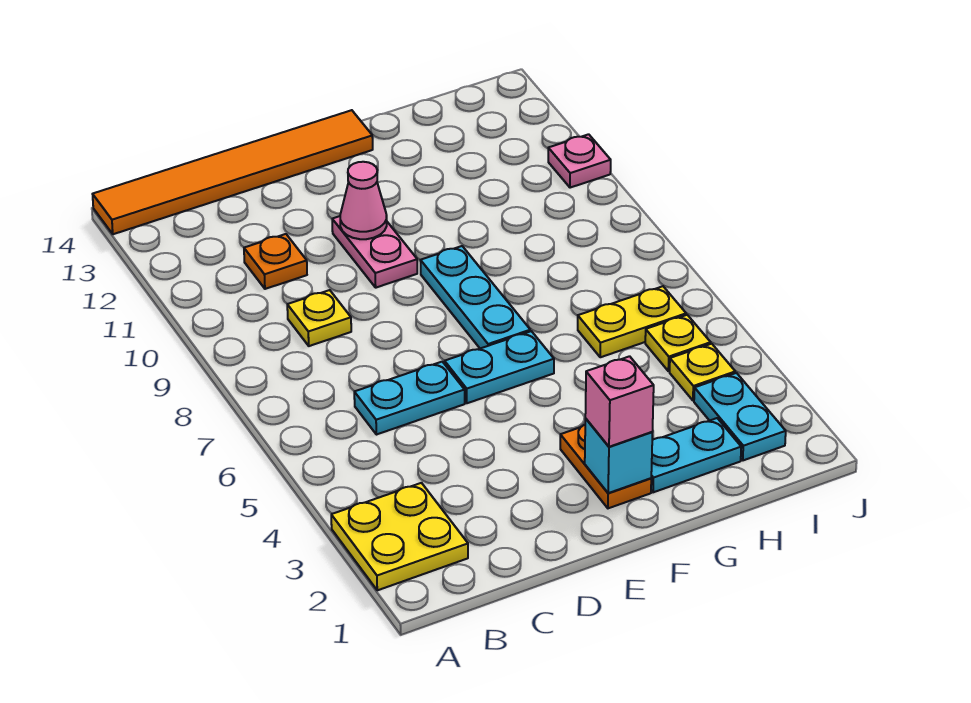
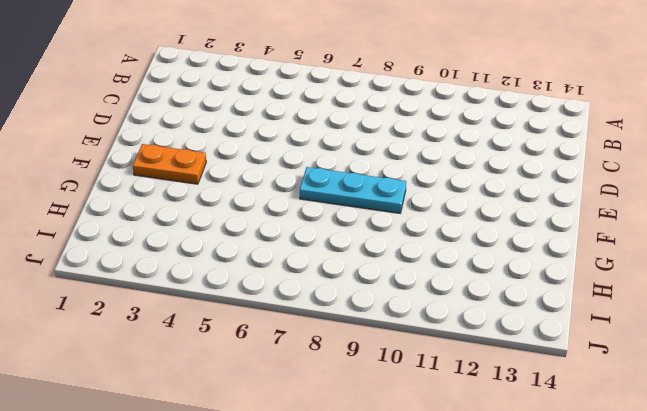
none -> yellow plate A2:B3 level 1
none -> orange tile A14:F14 level 1
none -> cyan plate C6:D6 level 1

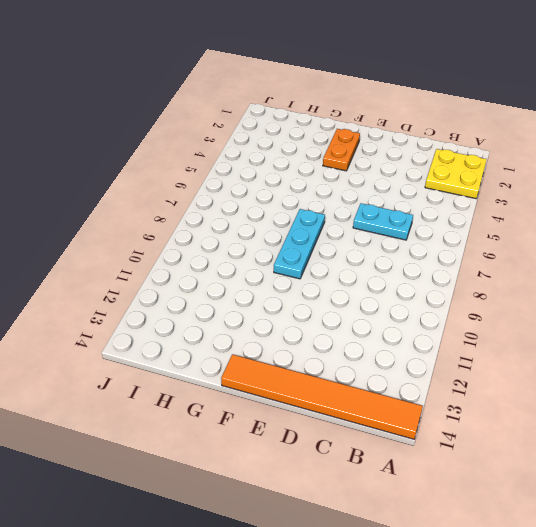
none -> yellow plate C9 level 1
none -> orange plate C11 level 1
none -> cyan plate E6:F6 level 1

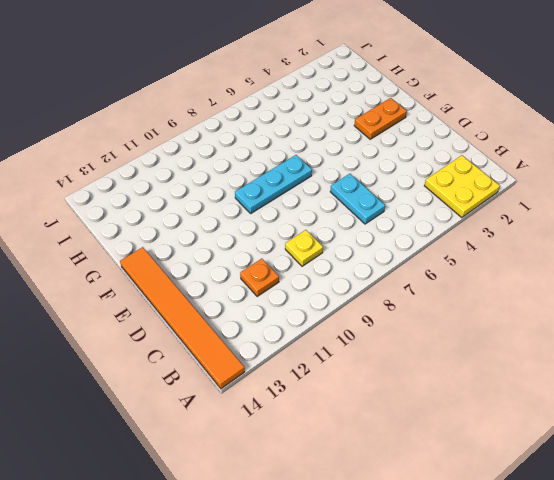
none -> cyan plate E6:F6 level 1
none -> pink plate E10:E11 level 1
none -> cyan plate G2:H2 level 1

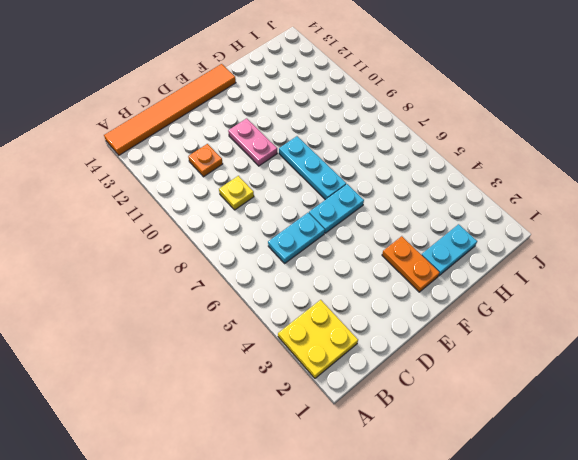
none -> yellow plate H6:I6 level 1
none -> cyan plate I2:I3 level 1
none -> yellow plate I4 level 1

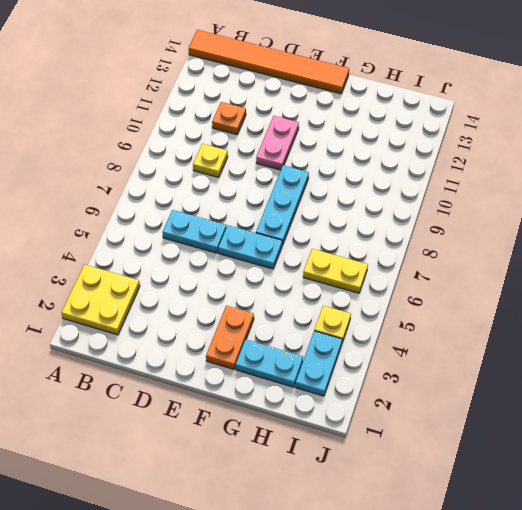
none -> yellow plate I5 level 1
none -> pink plate J11 level 1
none -> pink cone E11 level 2

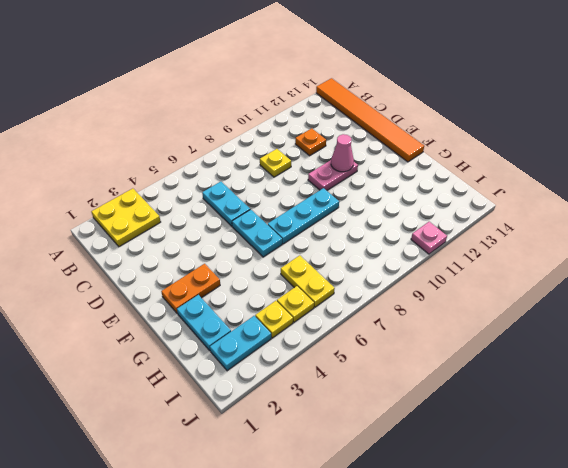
none -> cyan brick F2 level 2
none -> pink brick F2 level 3

